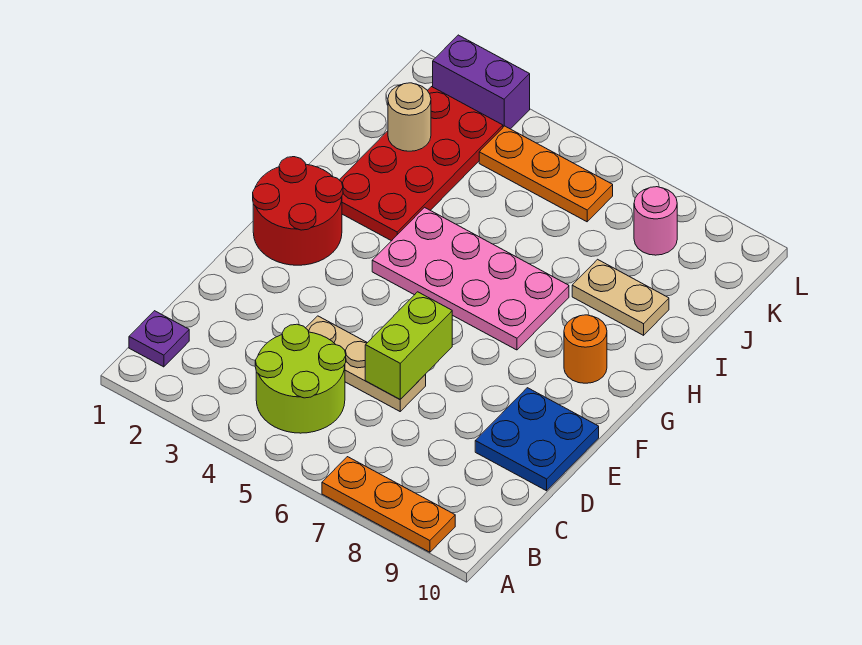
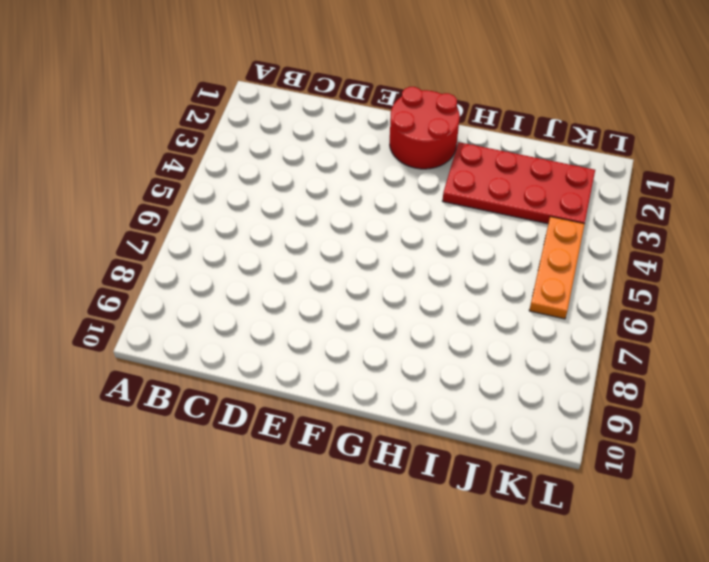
none -> orange plate A7:A9 level 1
none -> purple plate B1 level 1
none -> lime round brick B4:C5 level 1

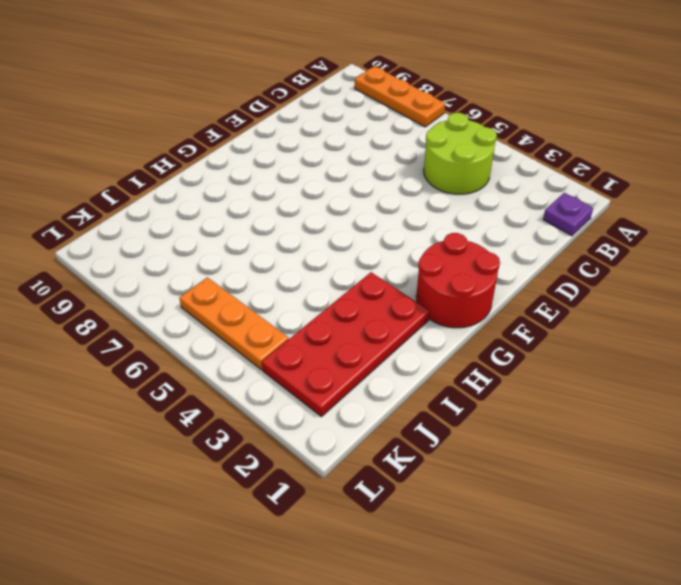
none -> tan plate D4:D6 level 1
none -> blue plate D9:E10 level 1
none -> pink plate G4:H7 level 1

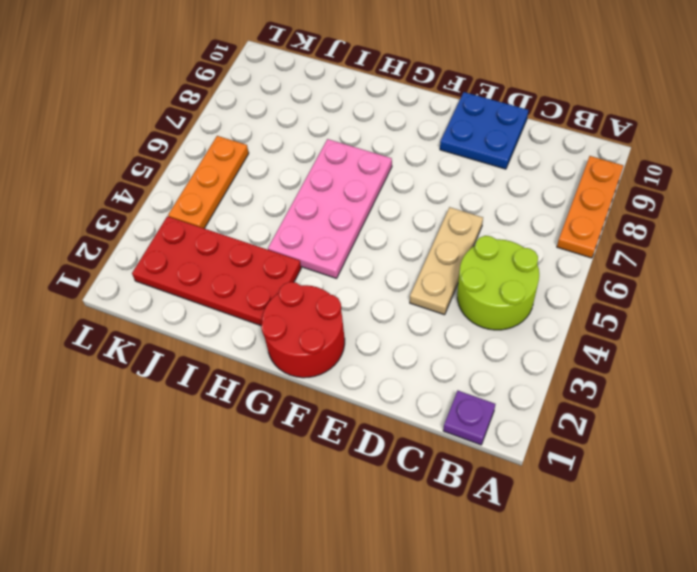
none -> orange round brick G9 level 1
none -> tan plate I8:I9 level 1
none -> pink round brick K8 level 1

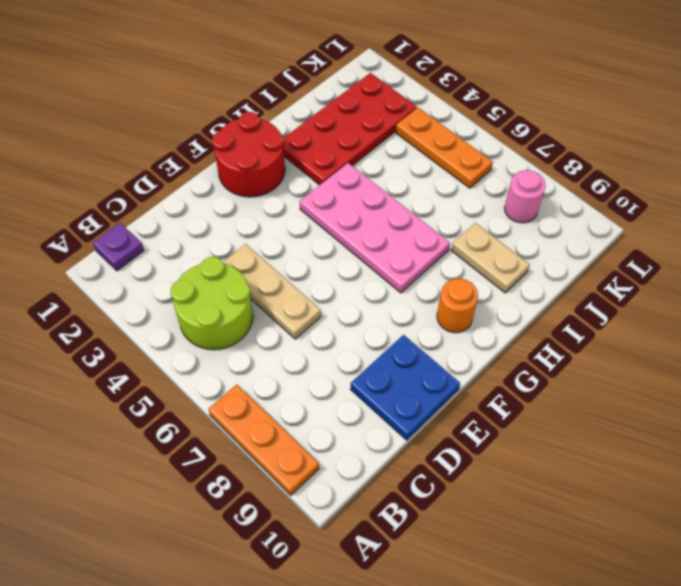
none -> purple brick L2:L3 level 1
none -> lime brick D6:E6 level 2
none -> tan round brick J2 level 2

